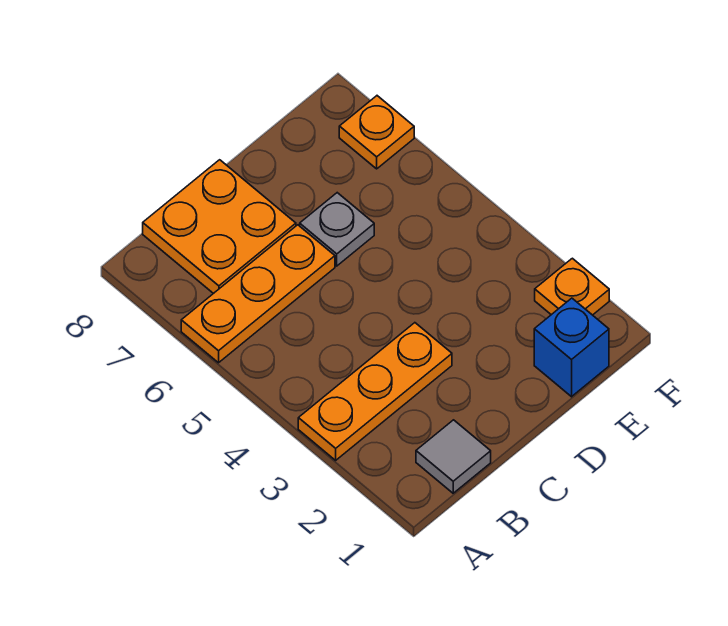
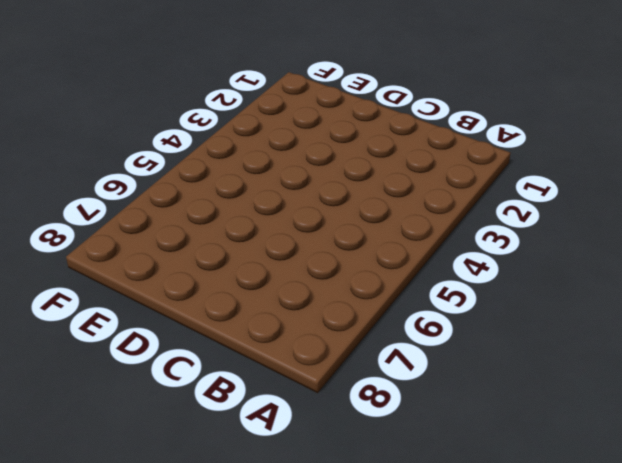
none -> orange plate A3:C3 level 1
none -> orange plate A6:C6 level 1

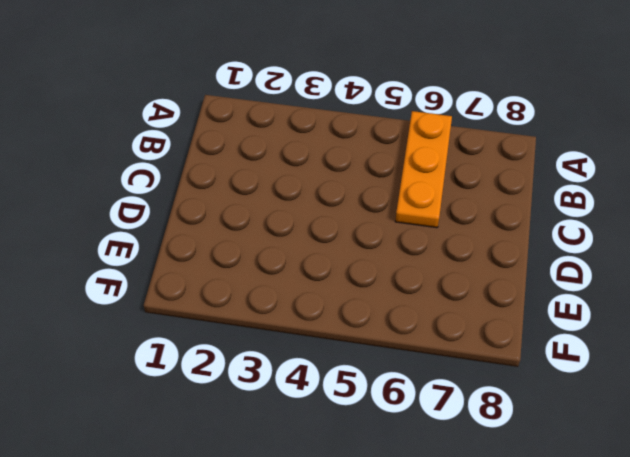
none -> orange plate A3:C3 level 1
none -> grey tile B1 level 1

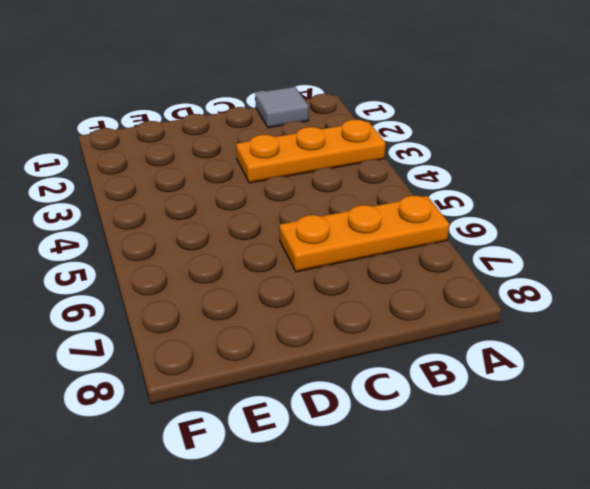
none -> orange plate B7:C8 level 1
none -> grey plate D6 level 1

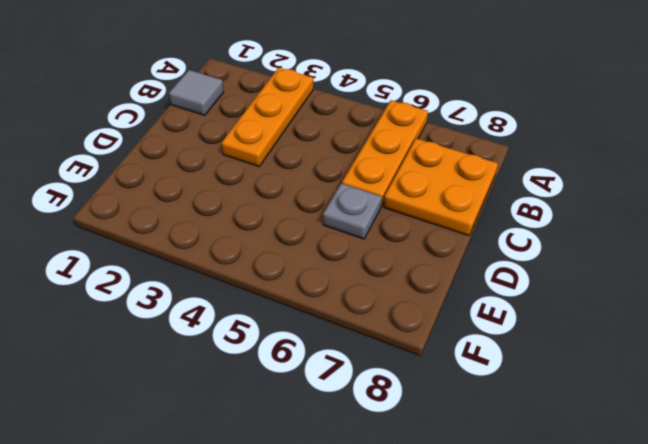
none -> blue brick E1 level 1
none -> orange plate F2 level 1

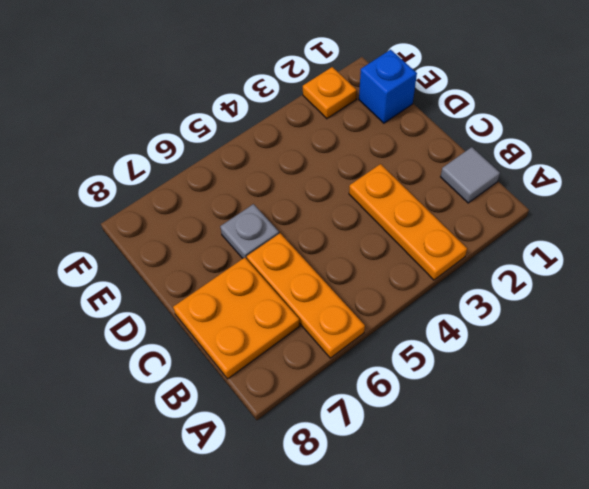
none -> orange plate F7 level 1

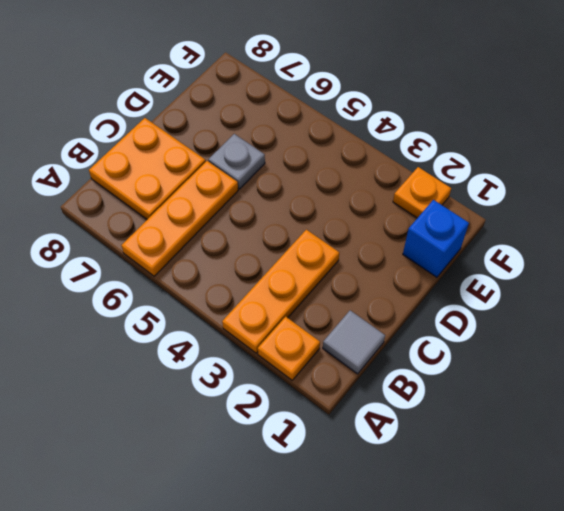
orange plate A2 level 1 -> orange plate F7 level 1

